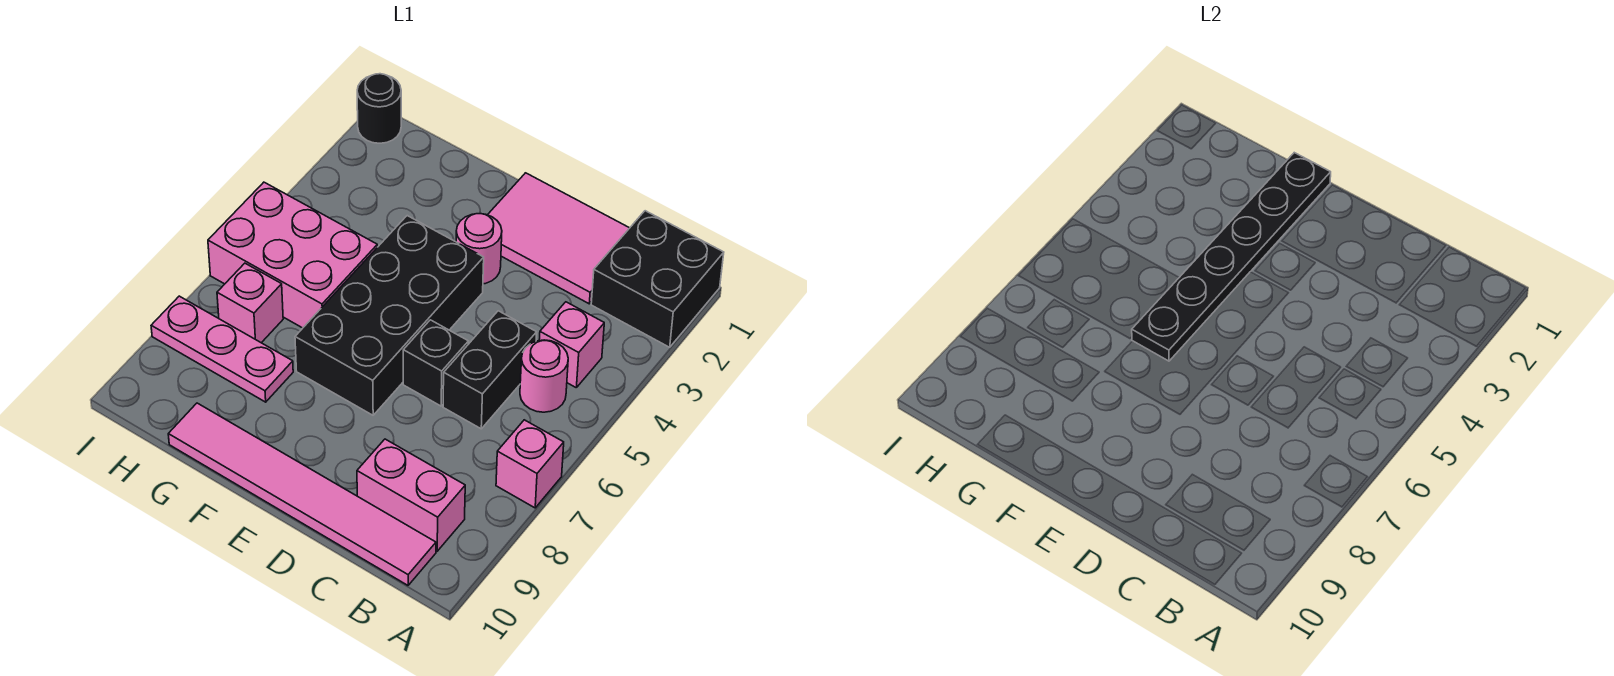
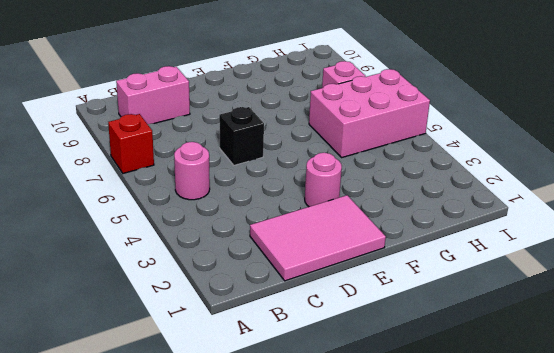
red brick A7 level 1 -> pink brick A7 level 1
none -> black brick A1:B2 level 1
none -> pink brick B4 level 1
none -> pink tile B10:G10 level 1

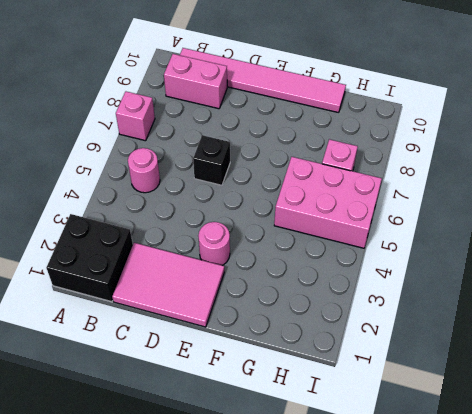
none -> pink brick B4 level 1
none -> black brick C5:C6 level 1
none -> black brick E4:F7 level 1

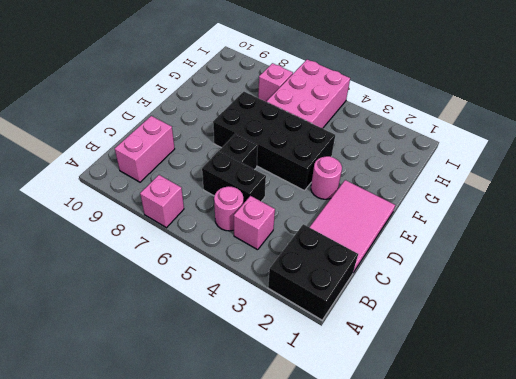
none -> pink tile B10:G10 level 1
none -> pink plate G8:I8 level 1
none -> black round brick I1 level 1

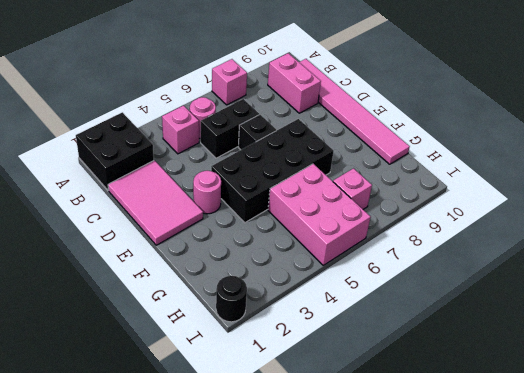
none -> pink plate G8:I8 level 1
none -> black plate F1:F6 level 2

